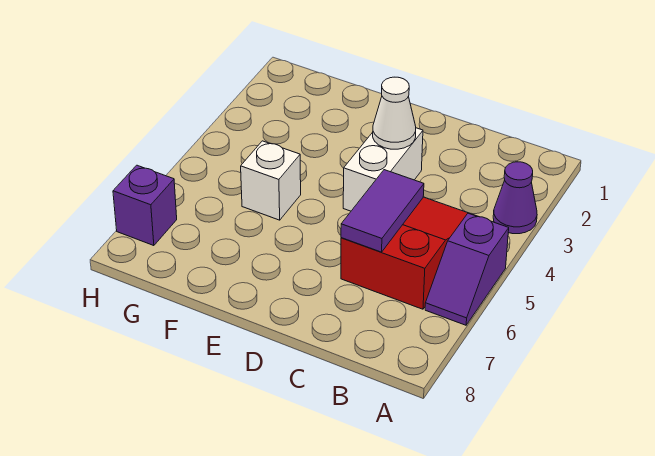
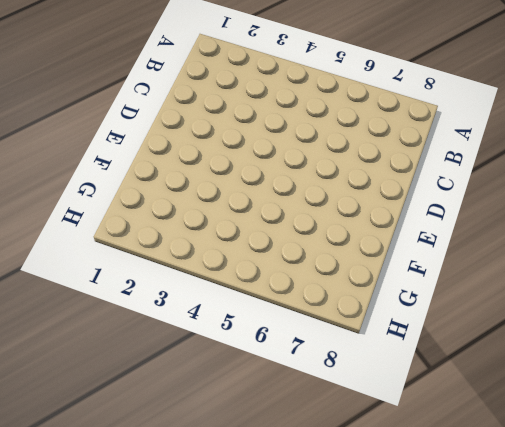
none -> purple cone A3 level 1
none -> purple slope A5:A6 level 1 top 5

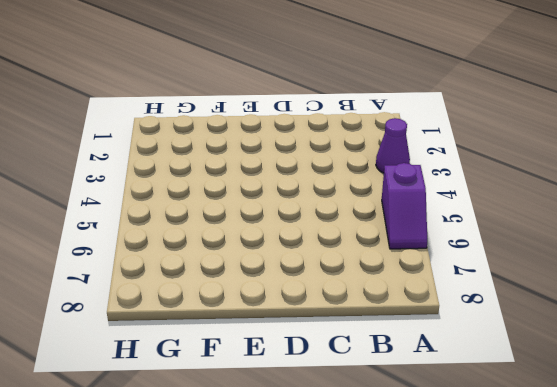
none -> red slope B4:C6 level 1 top 6
none -> white brick D3:D4 level 1

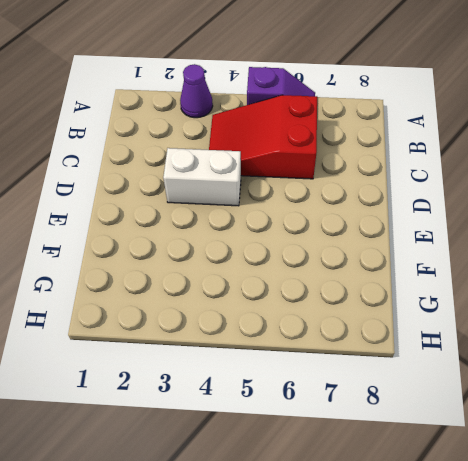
none -> white brick F5 level 1
none -> purple brick H7 level 1

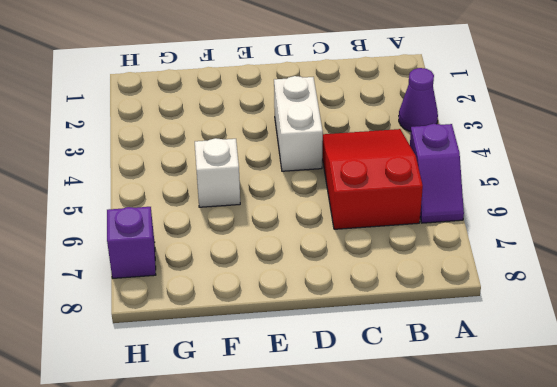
none -> purple tile C5:C6 level 2
none -> white cone D3 level 2

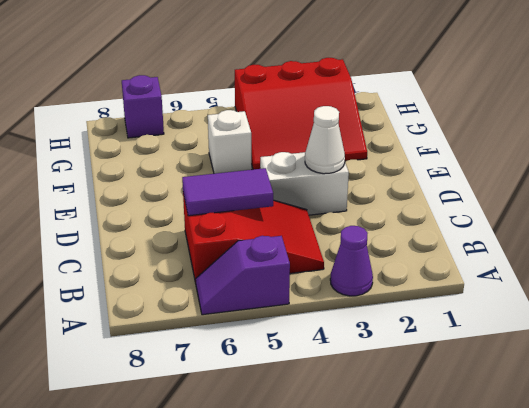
red slope F2:H4 level 1 top H -> none

